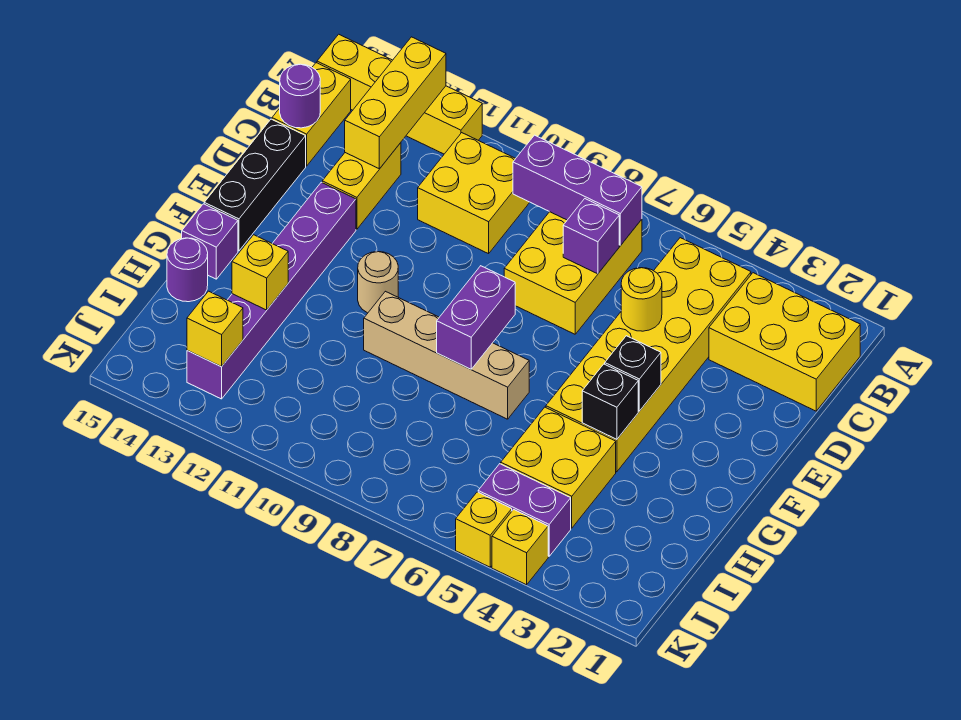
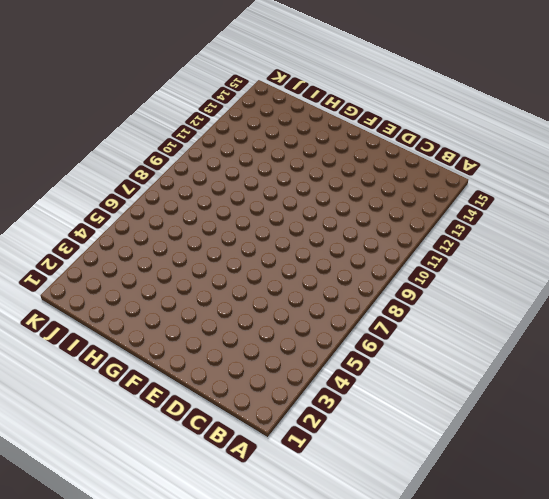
none -> yellow brick A12:A15 level 1
none -> yellow brick B1:C3 level 1
none -> yellow brick B4:G5 level 1

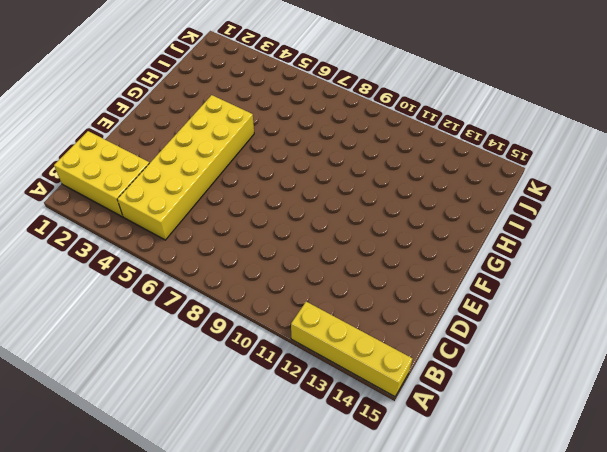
none -> yellow brick B7:D8 level 1
none -> yellow brick B10:C11 level 1
none -> yellow brick B15:C15 level 1

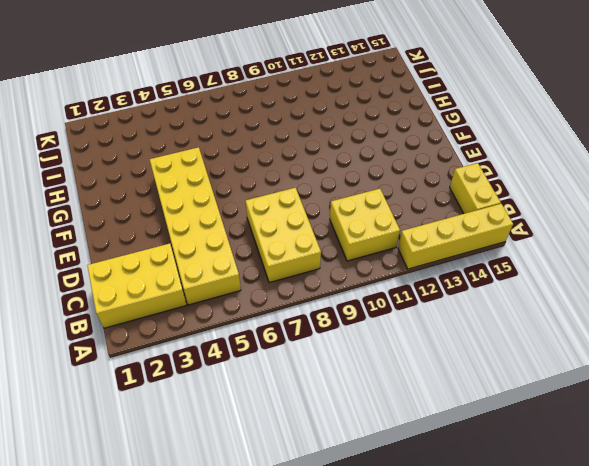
none -> yellow brick C13:D13 level 1
none -> black brick D15:F15 level 1
none -> purple brick E13:J13 level 1

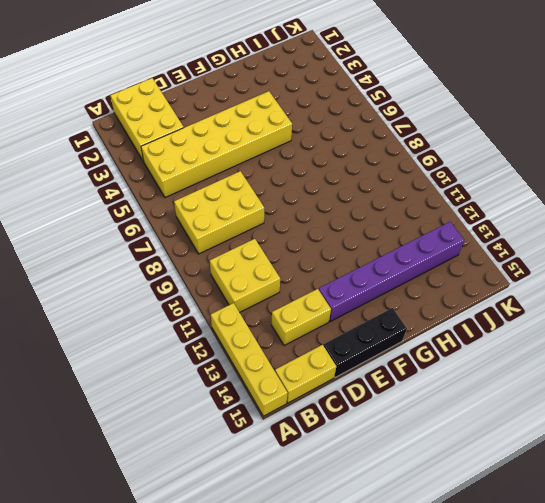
none -> tan round brick F11 level 1
none -> tan brick G7:G10 level 1
none -> purple brick G15 level 1

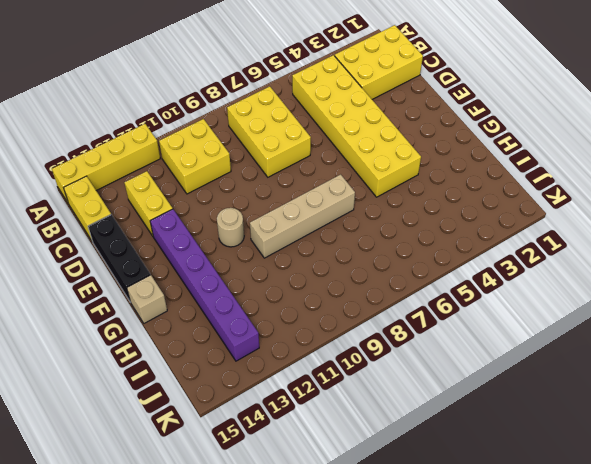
tan brick G15 level 1 -> purple brick G15 level 1
none -> yellow brick H4:I5 level 1
none -> purple round brick H15 level 1
none -> purple brick J4:J5 level 1

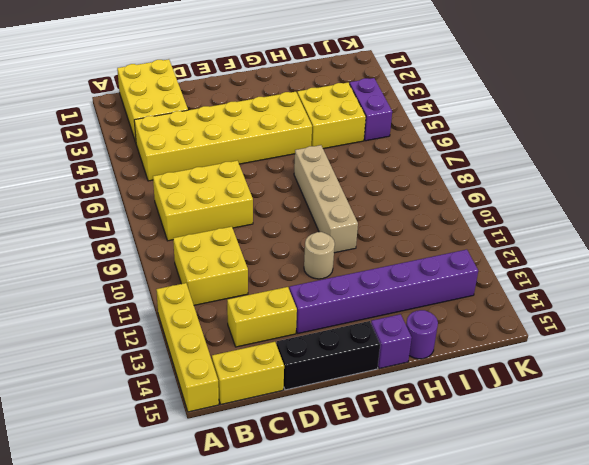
none -> yellow brick K4 level 1
none -> yellow brick K5 level 1
none -> yellow brick A13:C13 level 2

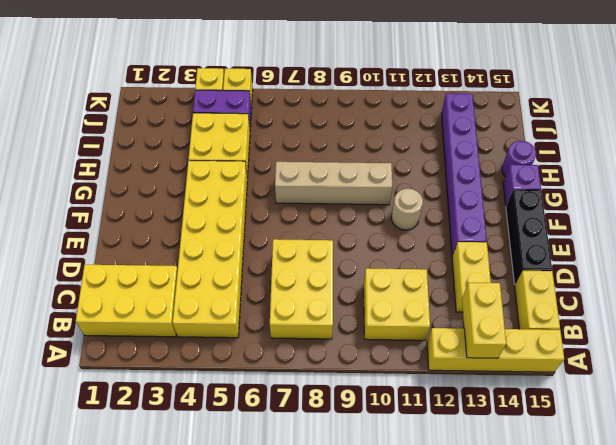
yellow brick A13:B13 level 2 -> yellow brick A13:C13 level 2
none -> purple brick B7:B9 level 2
none -> purple brick C7 level 2
none -> purple round brick C15 level 2

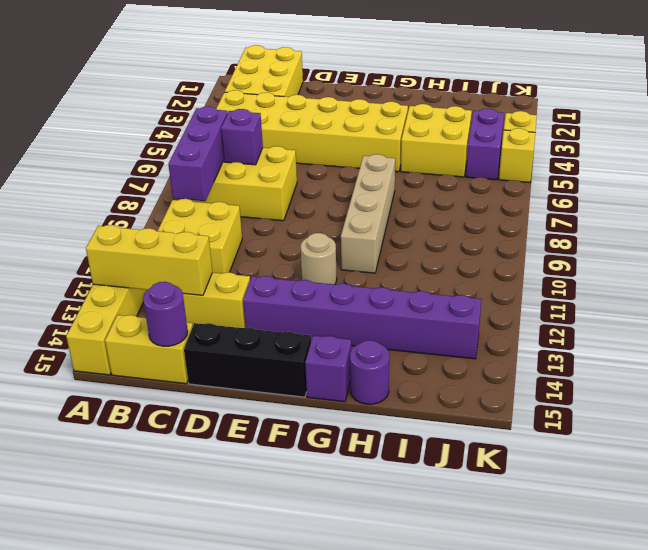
none -> yellow round brick D5 level 2
none -> black brick F4 level 2
none -> purple brick F8:G8 level 2

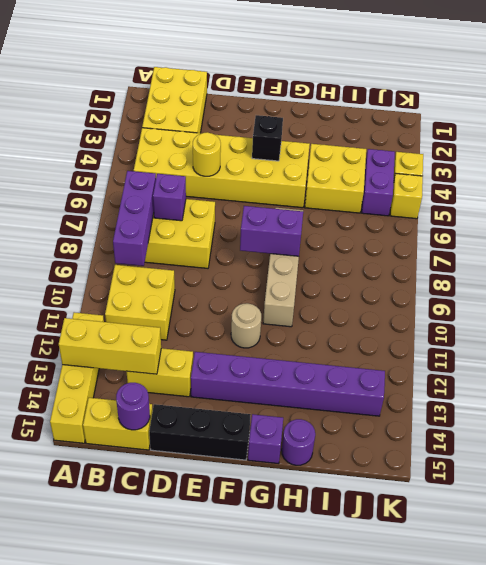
none -> black brick G4 level 2
none -> yellow brick H13 level 2
none -> yellow brick J13 level 2

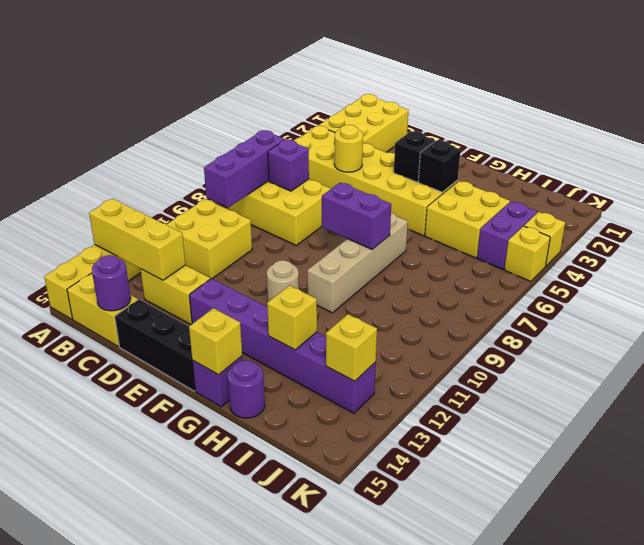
yellow brick G15 level 2 -> none

